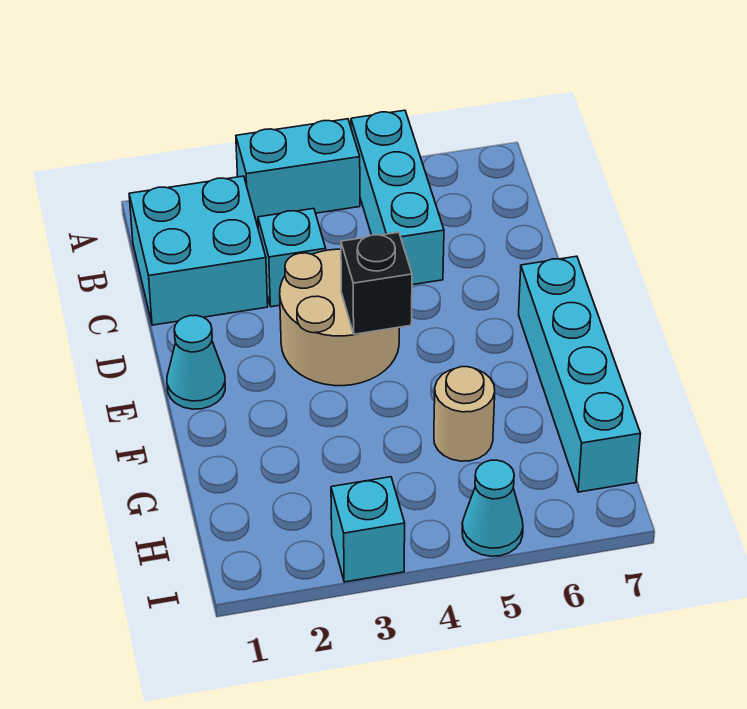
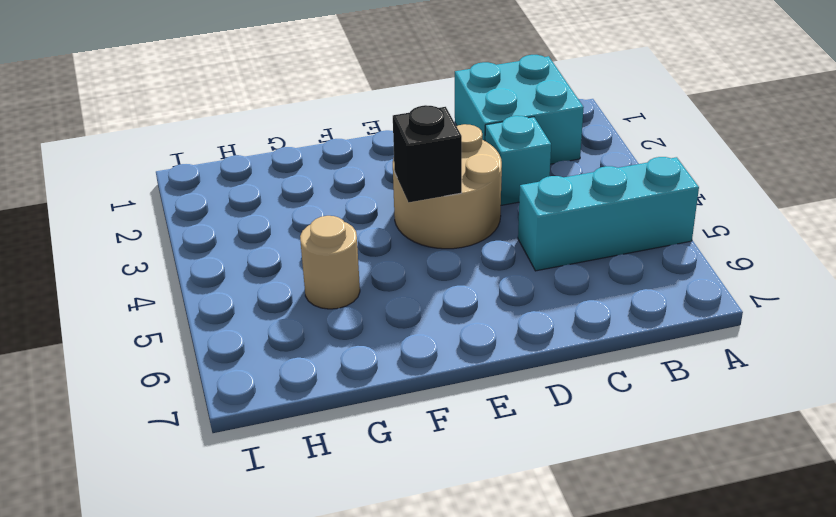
none -> cyan brick A3:A4 level 1
none -> cyan cone E1 level 1

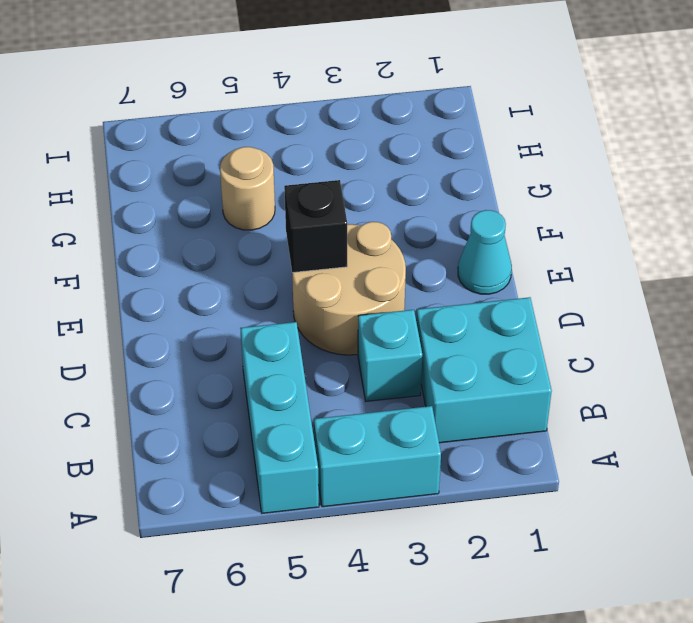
none -> cyan brick E7:H7 level 1
none -> cyan brick I3 level 1

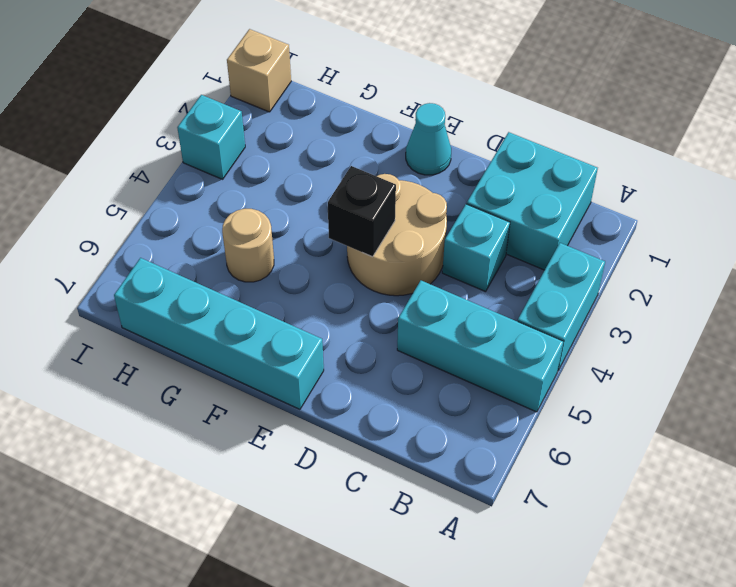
tan brick I1 level 1 -> none
none -> cyan cone I5 level 1

